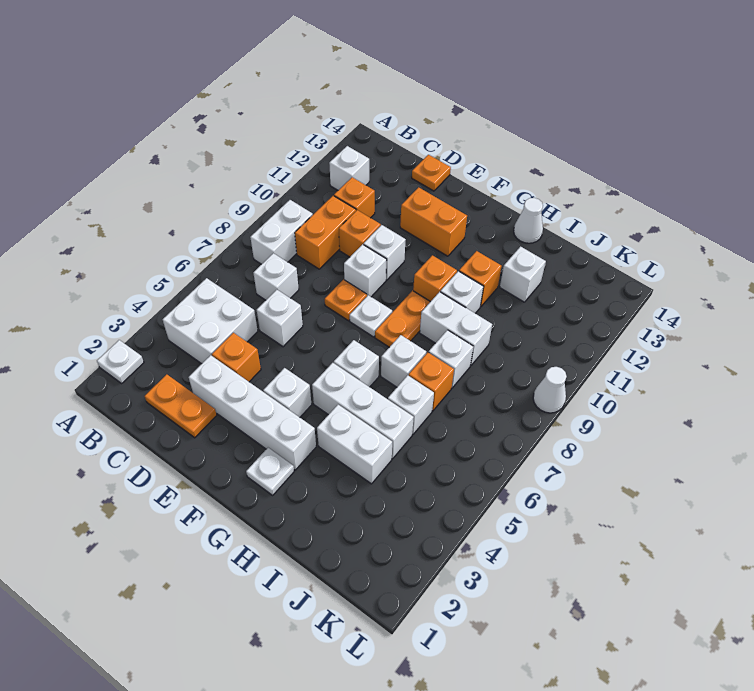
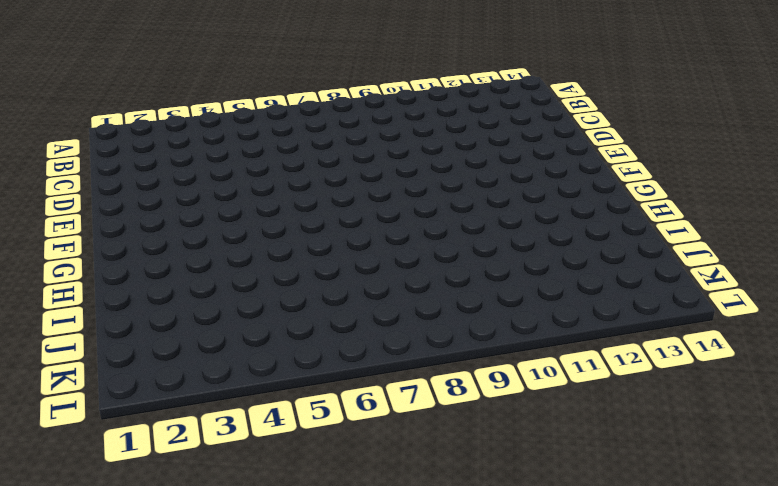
none -> white plate A2 level 1
none -> white brick B4:C5 level 1
none -> white brick B8:B9 level 1
none -> white brick B12 level 1

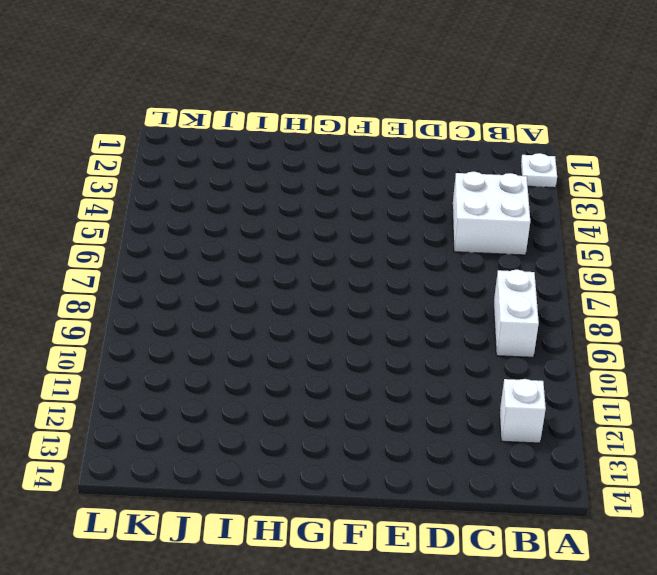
none -> orange plate C2:D2 level 1
none -> white brick C7 level 1
none -> orange brick C9:C10 level 1
none -> orange brick C11 level 1

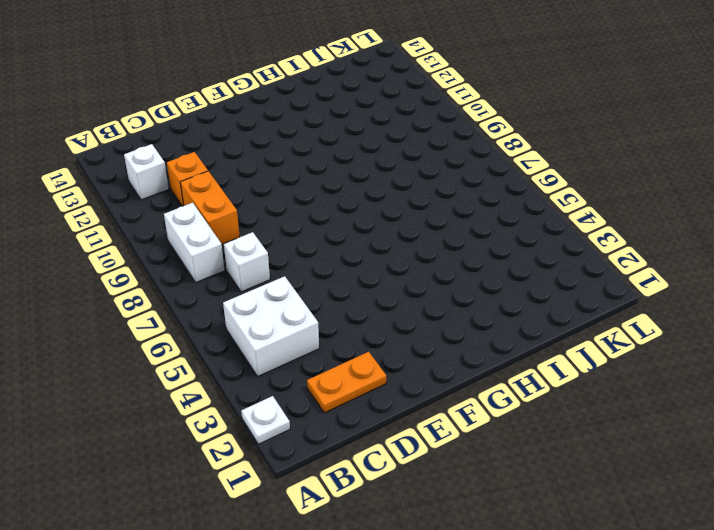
none -> white brick D3:G3 level 1
none -> orange brick D4 level 1
none -> white brick D6 level 1
none -> orange brick D10 level 1

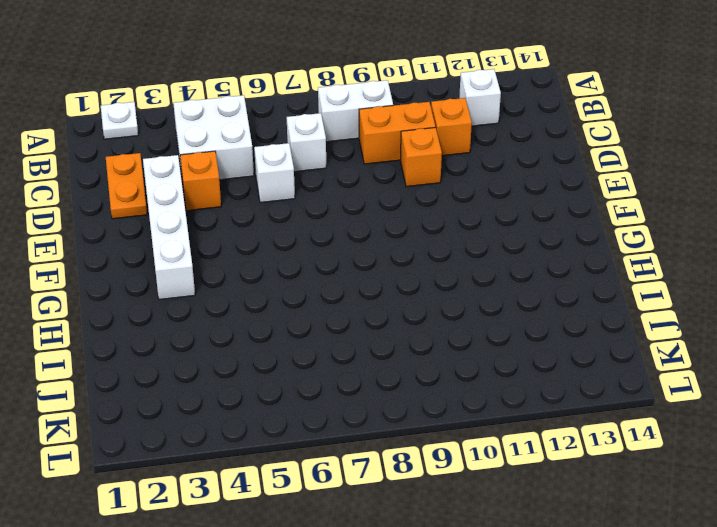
none -> orange plate D14 level 1
none -> orange plate E8 level 1
none -> white brick E9 level 1
none -> white brick E10 level 1

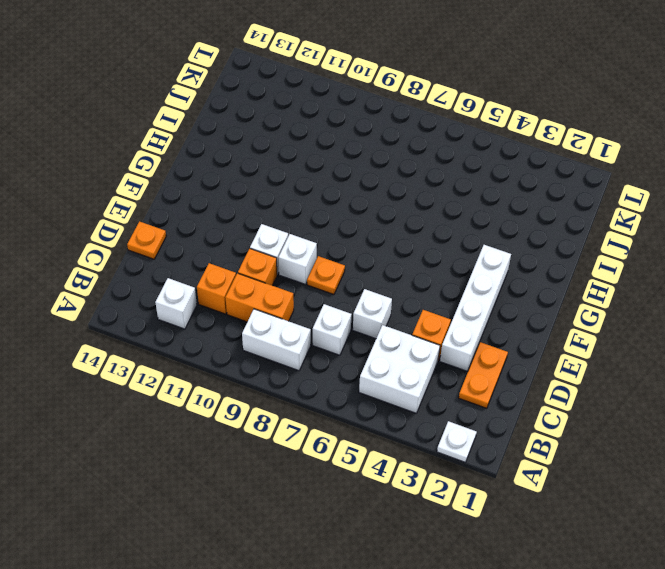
none -> orange brick E12:F12 level 1
none -> white brick F4 level 1
none -> white plate F8 level 1
none -> white plate G2 level 1

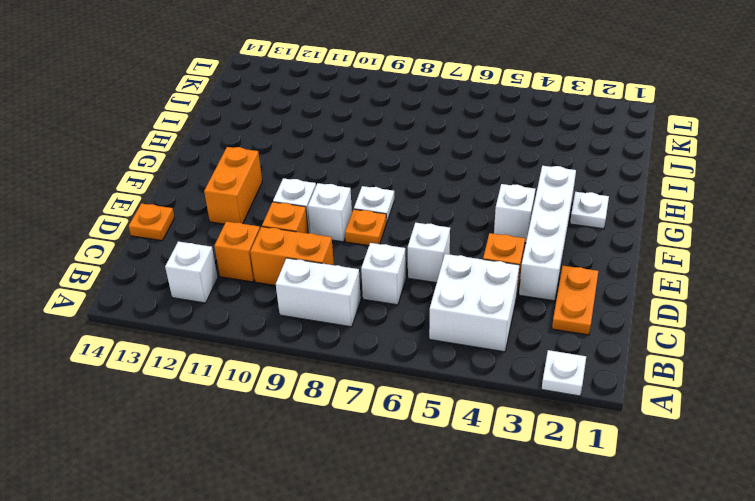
none -> white brick G5:I5 level 1
none -> white brick G6 level 1
none -> orange plate G8:G9 level 1
none -> orange brick G10 level 1

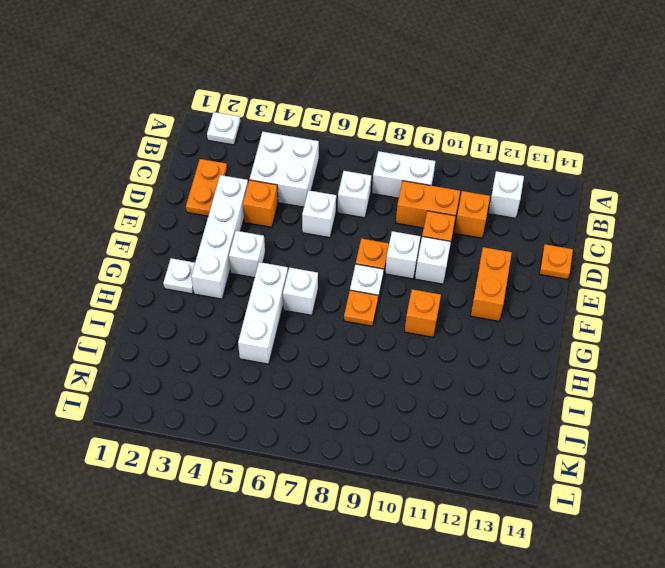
orange plate G8 level 1 -> orange plate G8:G9 level 1
none -> white brick H4:I4 level 1
none -> white brick H7 level 1
none -> white brick H9:I9 level 1
none -> white brick H10 level 1

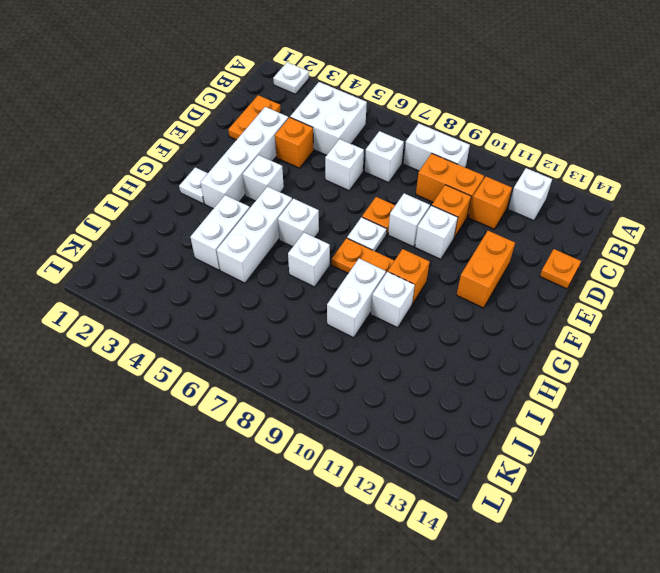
none -> orange brick H11 level 1
none -> white cone H14 level 1
none -> white brick I6 level 1
none -> orange brick I7 level 1

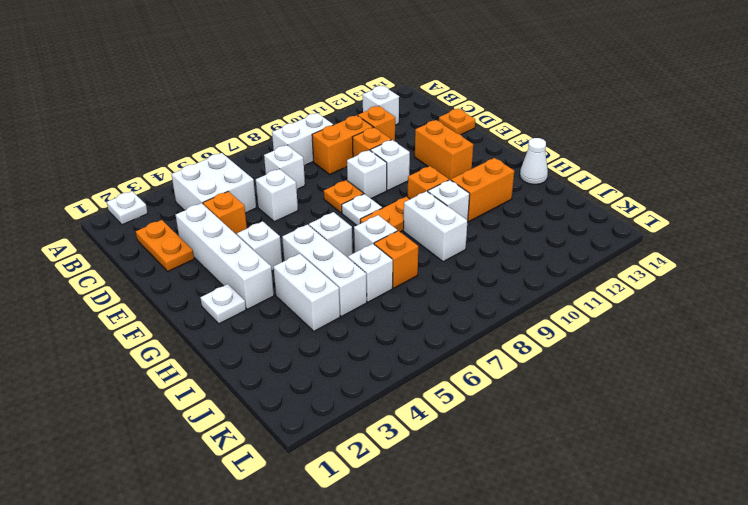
orange brick H11:H12 level 1 -> orange brick H11 level 1
none -> white brick I8 level 1
none -> white brick I12 level 1
none -> white cone L9 level 1

